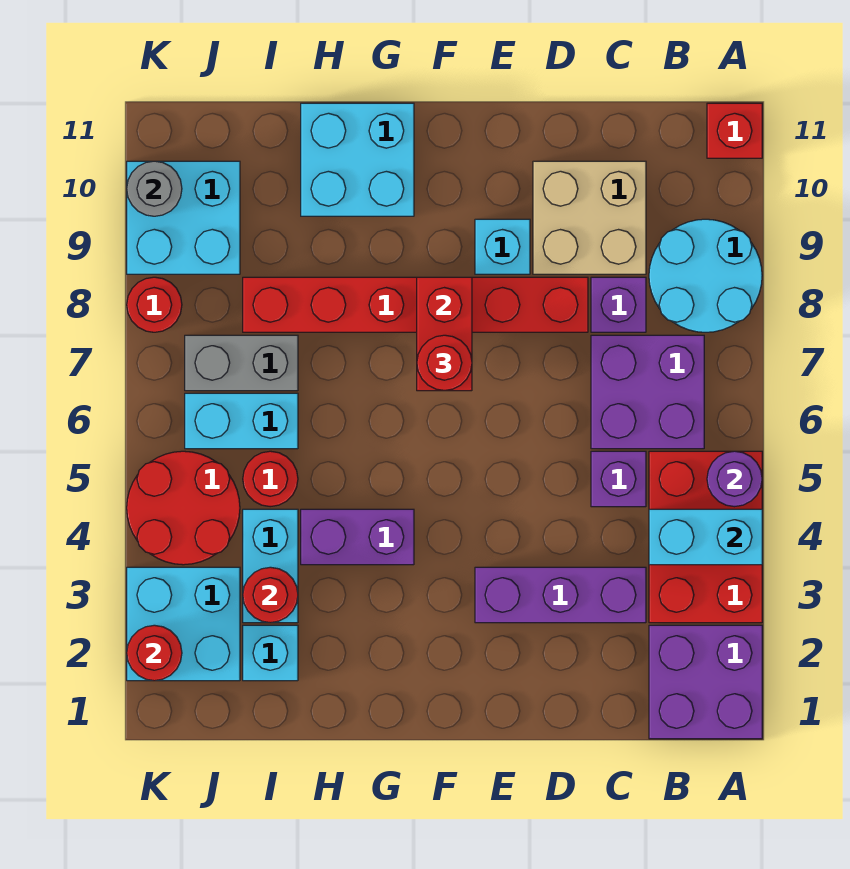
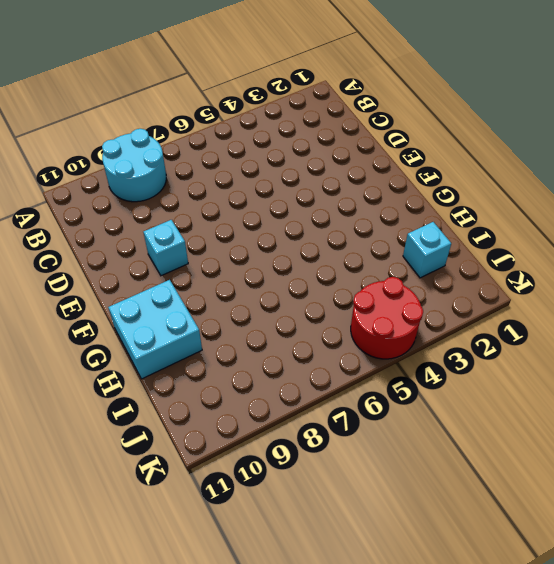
none -> purple brick A1:B2 level 1
none -> red brick A3:B5 level 1
none -> red brick A11 level 1

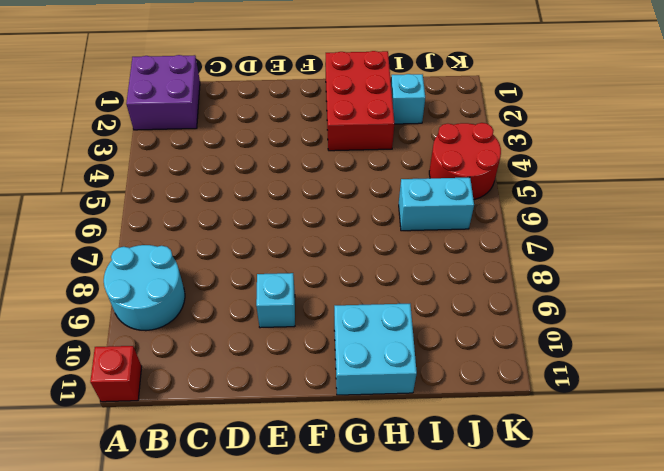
red brick G1:H3 level 1 -> red brick A3:B5 level 1
none -> purple brick B6:C7 level 1
none -> purple brick C3:E3 level 1
none -> purple brick C5 level 1

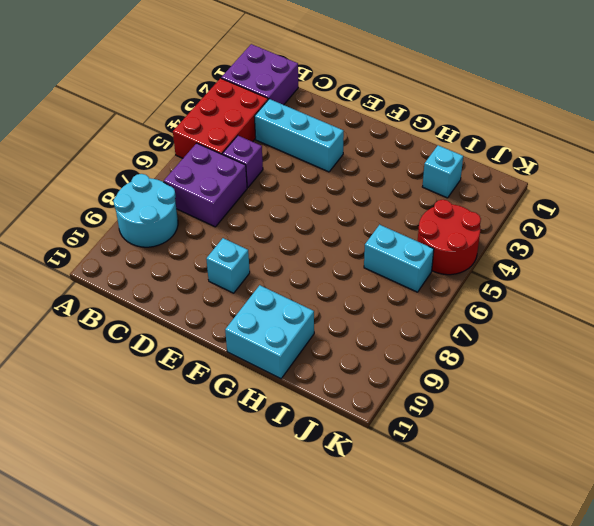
cyan brick C3:E3 level 1 -> purple brick C3:E3 level 1
none -> red brick A11 level 1
none -> purple brick C8 level 1
none -> tan brick C9:D10 level 1

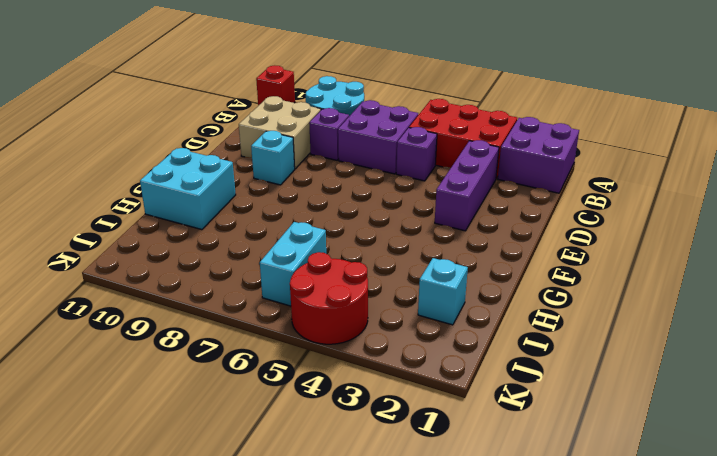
none -> red brick D8:I8 level 1
none -> purple brick G4:H4 level 1
none -> cyan brick I3:I4 level 1

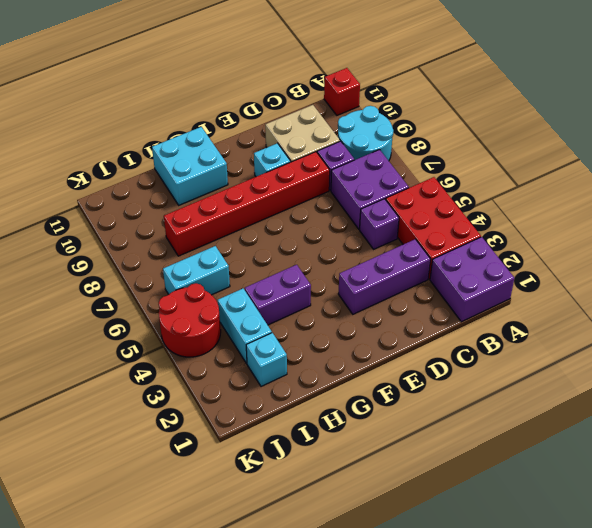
none -> red round brick I5 level 1
none -> grey brick I7:J7 level 1
none -> cyan brick J2:K3 level 1

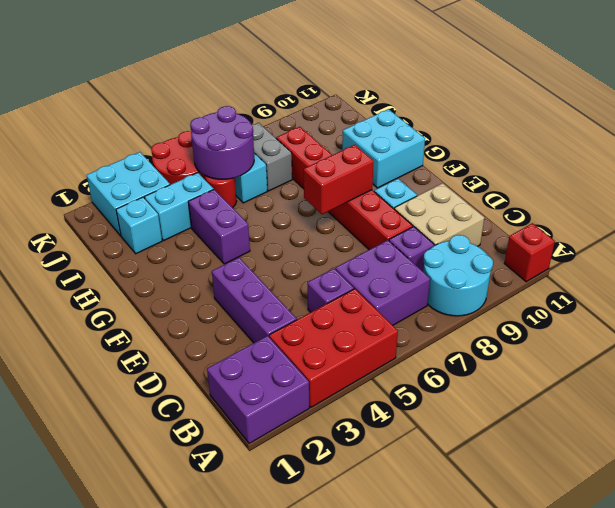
purple round brick I5:J6 level 2 -> none
none -> cyan brick J9:K10 level 1
none -> red round brick K8 level 1
none -> cyan brick A4:B4 level 2

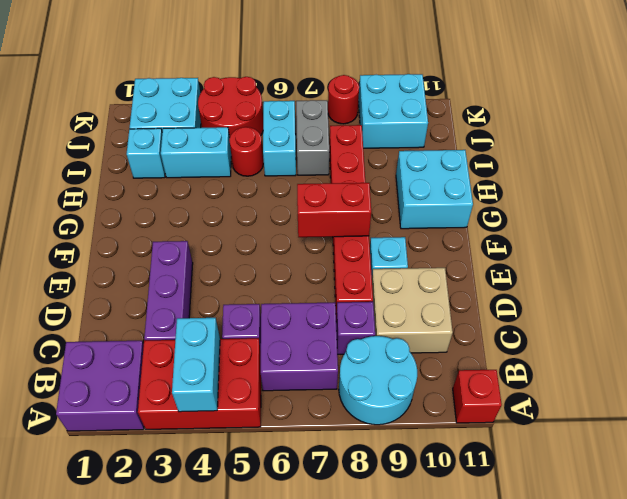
none -> purple brick G4:H4 level 1
none -> purple round brick A5 level 2
none -> red round brick I3 level 2

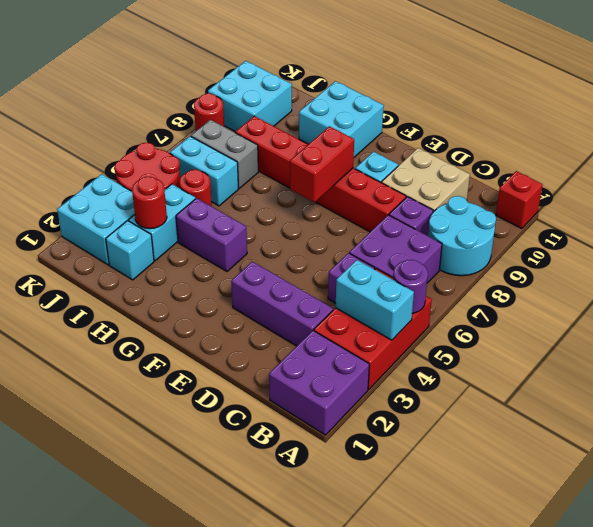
none -> red round brick K2 level 2
none -> grey round brick K10 level 2
none -> red round brick F7 level 3

